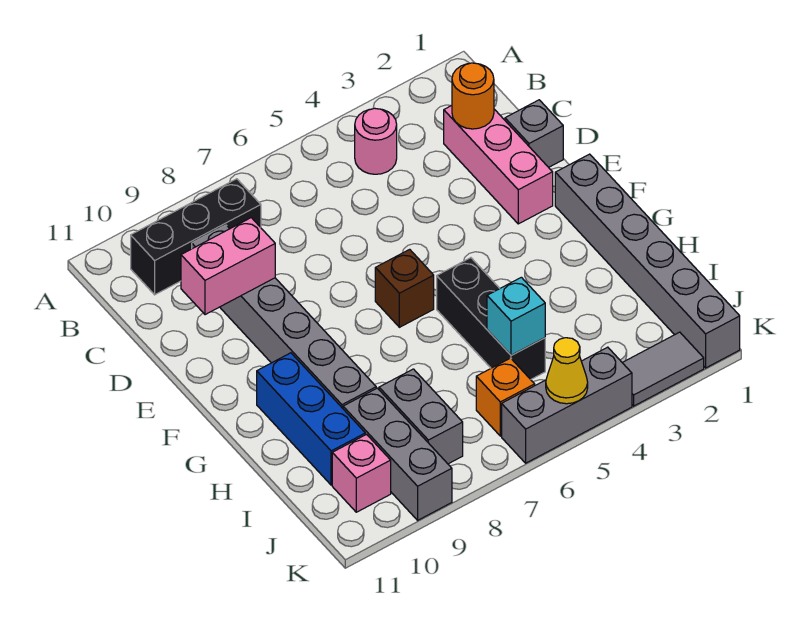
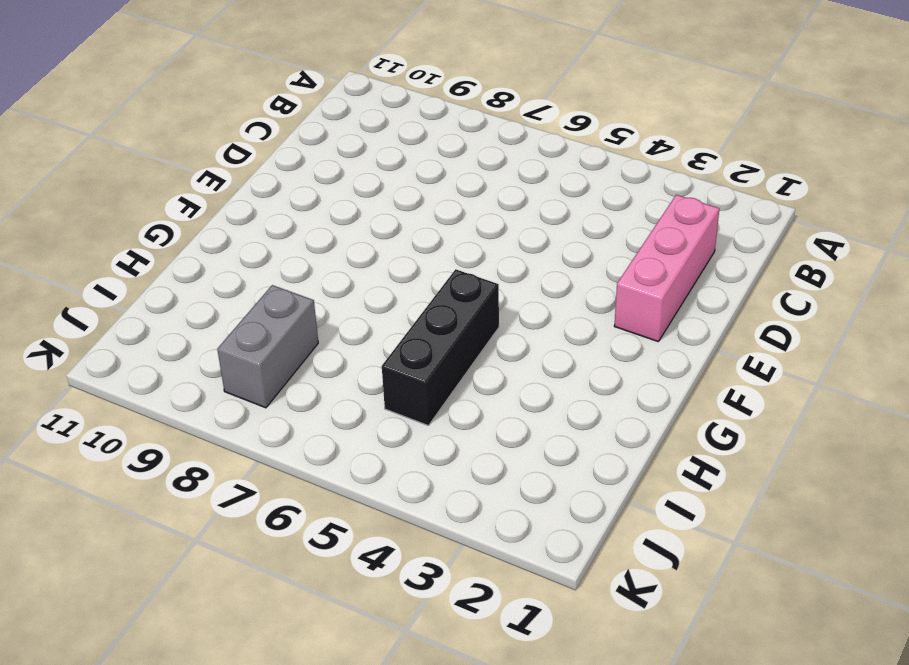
none -> pink round brick B4 level 1
none -> black brick B8:B10 level 1
none -> grey brick C9:H9 level 1

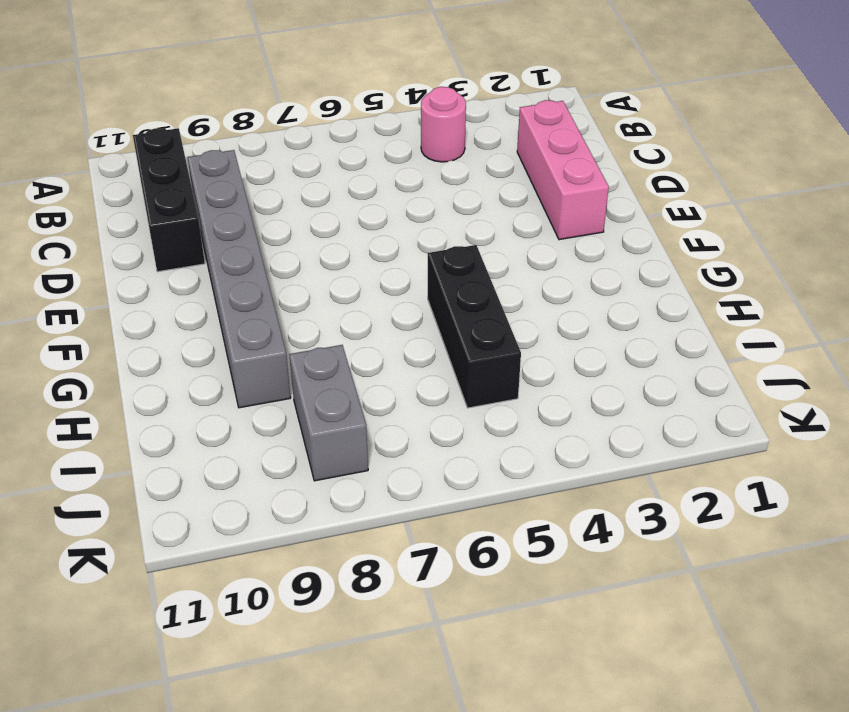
black brick B10:D10 level 1 -> black brick B8:B10 level 1
none -> grey brick D1 level 1
none -> grey brick F1:K1 level 1
none -> brown brick F6 level 1

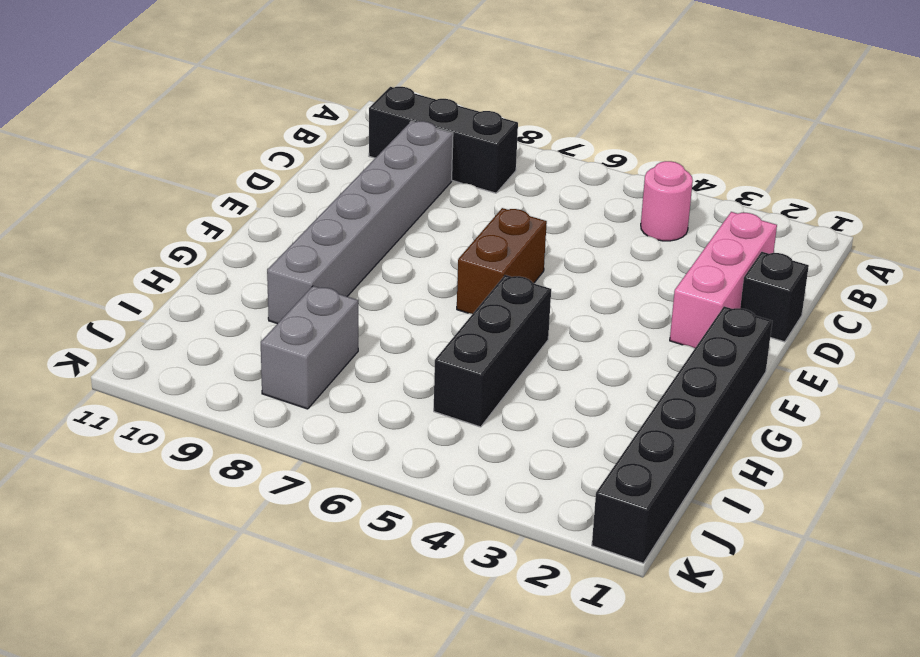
black brick D1 level 1 -> grey brick D1 level 1
brown brick E6:F6 level 1 -> brown brick F6 level 1
black brick F1:K1 level 1 -> grey brick F1:K1 level 1
none -> blue brick G10:I10 level 1
none -> grey brick I9:K9 level 1
none -> orange brick J6 level 1

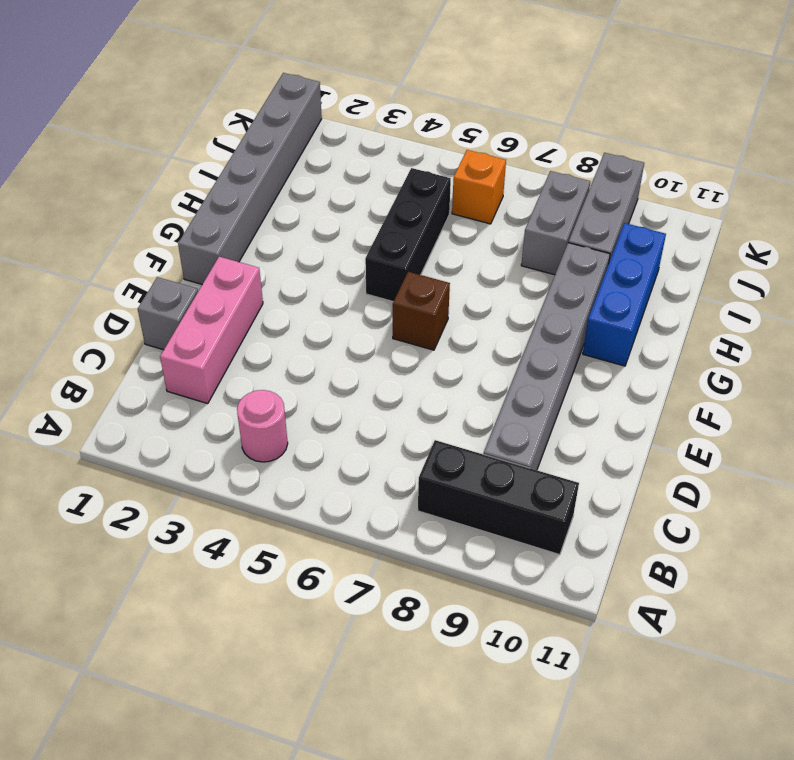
none -> pink brick J10 level 1
none -> grey tile K2:K3 level 1
none -> grey brick K4:K6 level 1

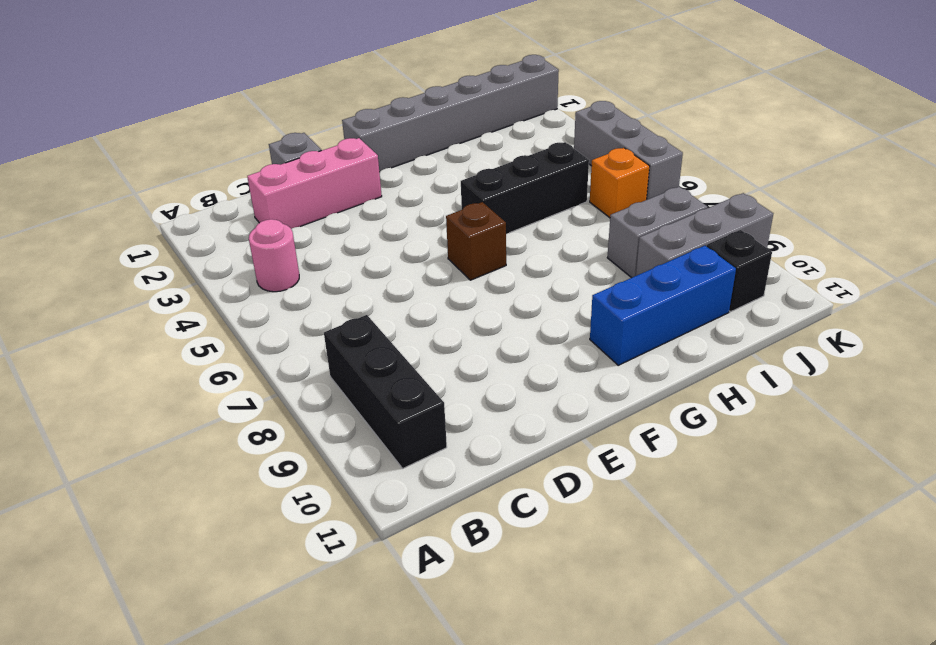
black brick J10 level 1 -> pink brick J10 level 1
none -> grey brick C9:H9 level 1
none -> grey tile K2:K3 level 1
none -> orange round brick C2 level 2

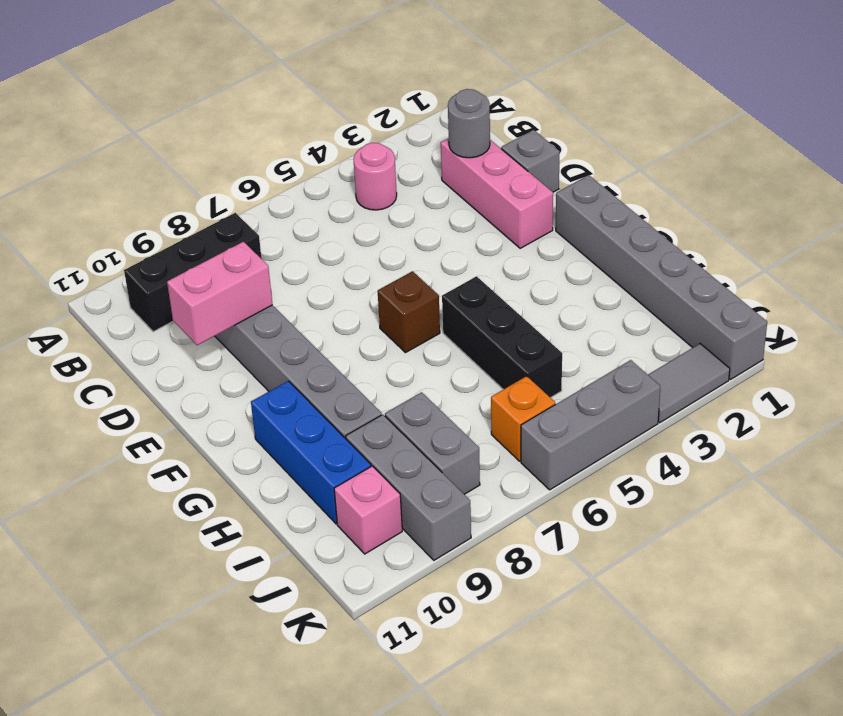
grey round brick C2 level 2 -> orange round brick C2 level 2
none -> cyan brick I5 level 2
none -> yellow cone K5 level 2

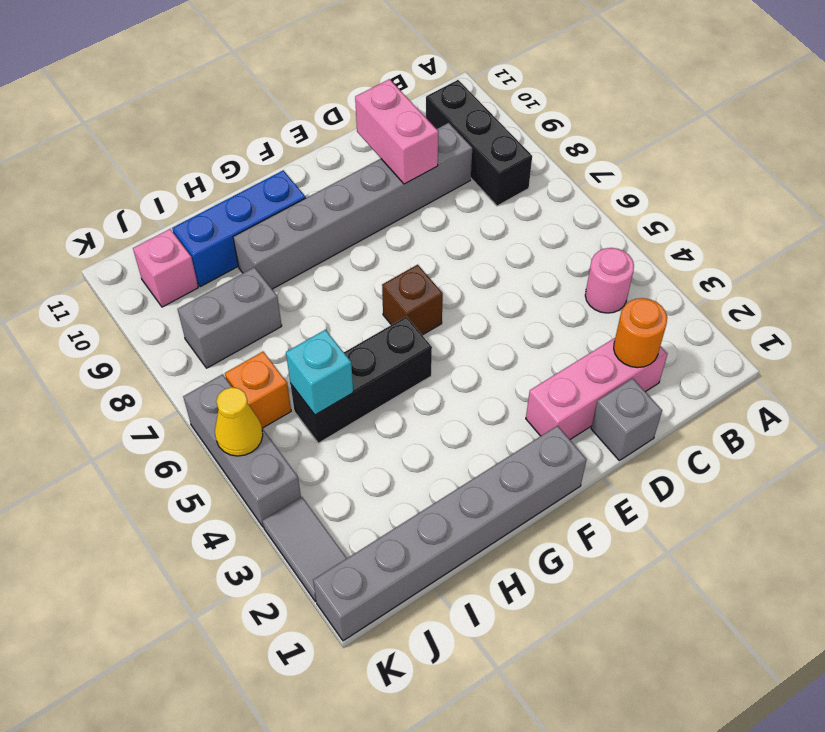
none -> grey brick I9:K9 level 1

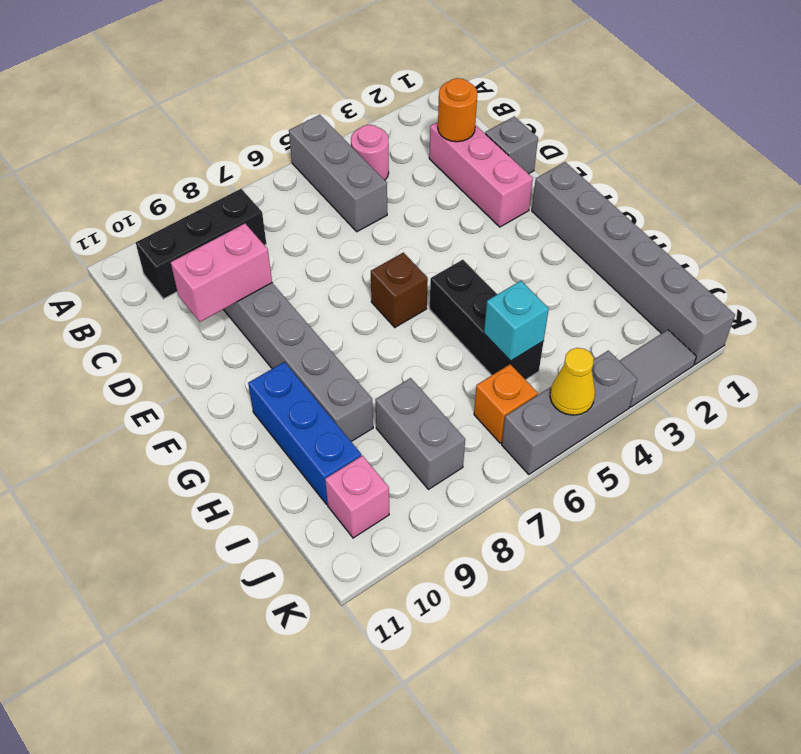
grey brick A5:C5 level 1 -> grey brick I9:K9 level 1

